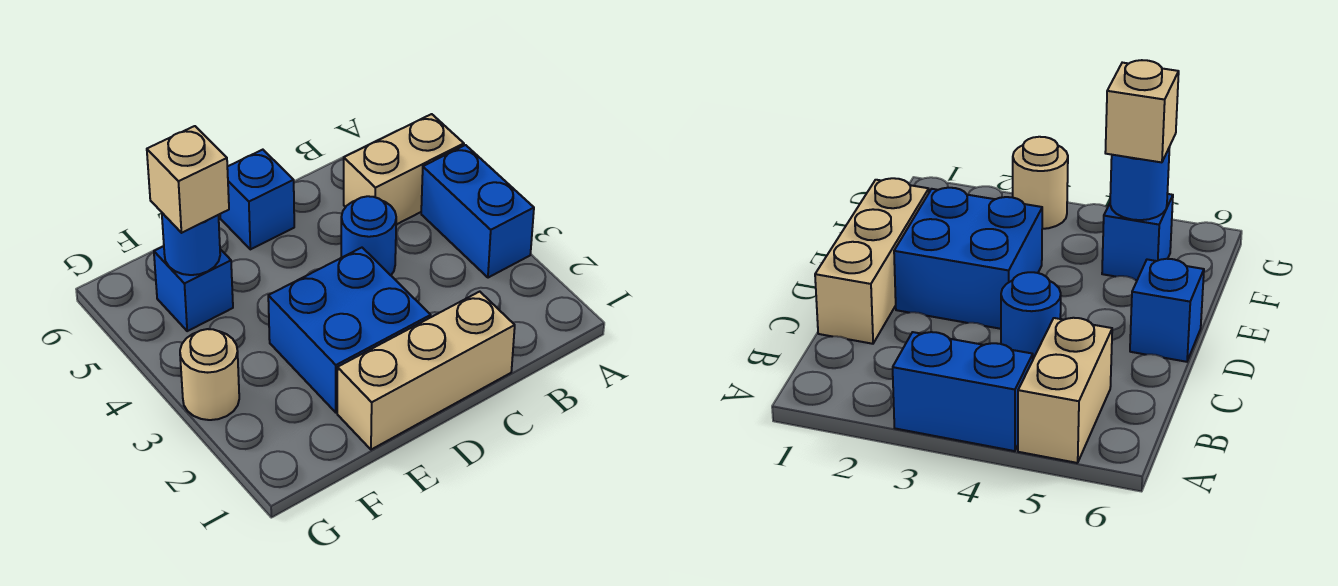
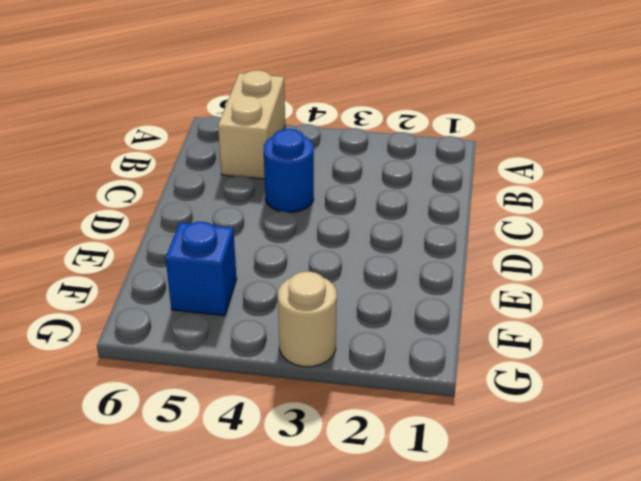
none -> blue brick A3:A4 level 1
none -> tan brick C1:E1 level 1

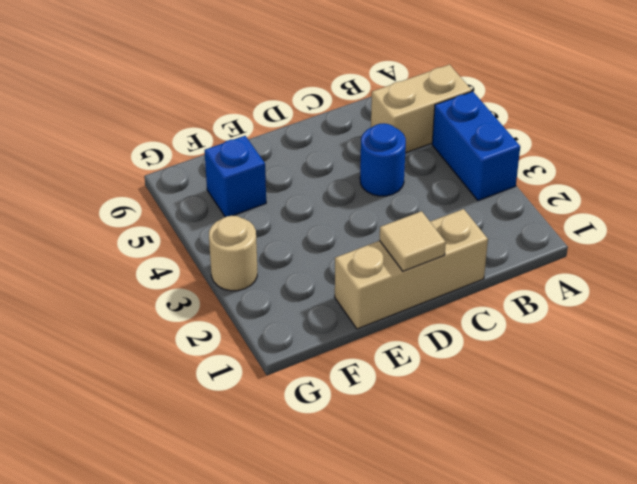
tan tile D1 level 2 -> none
none -> blue brick D2:E3 level 1
none -> blue brick D6 level 1

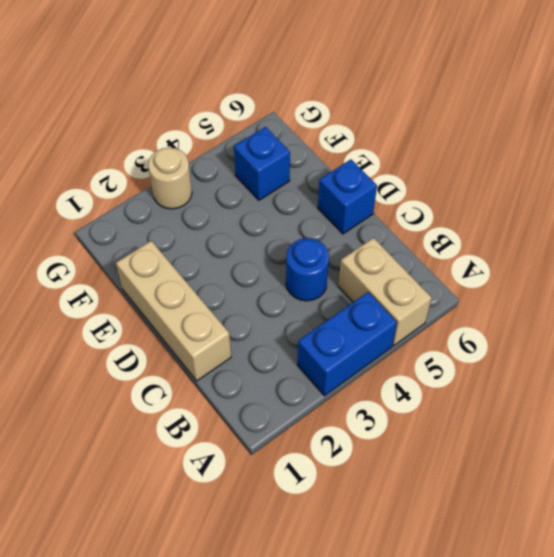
none -> blue brick D2:E3 level 1
none -> blue round brick F5 level 2

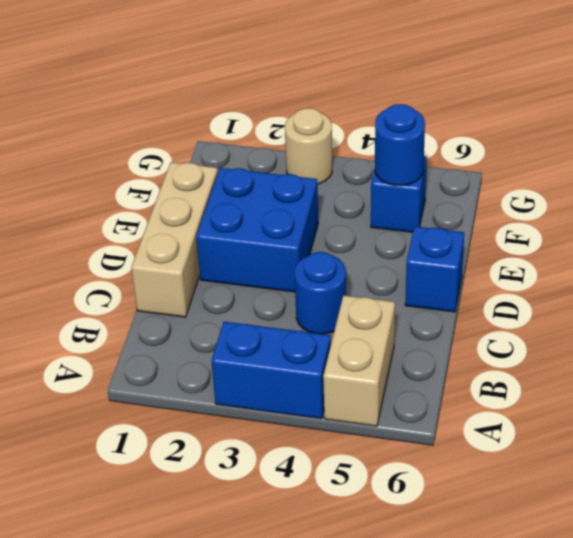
none -> tan brick F5 level 3

